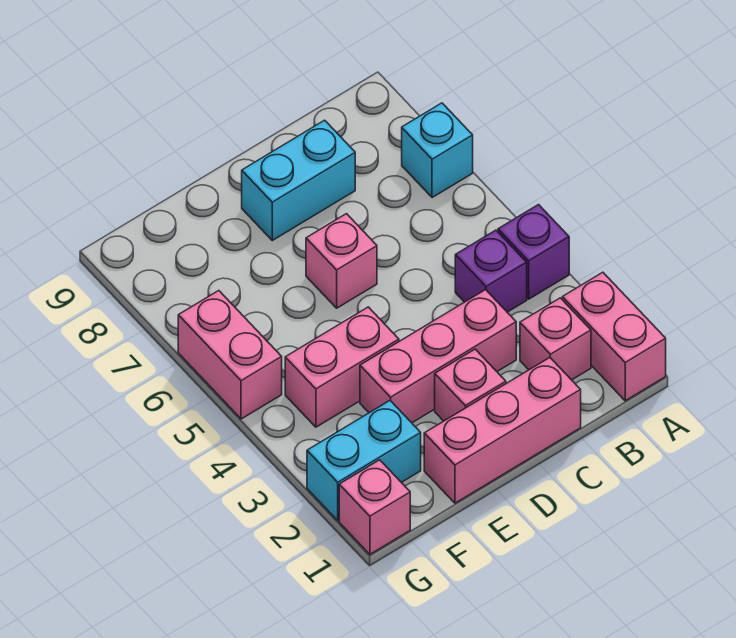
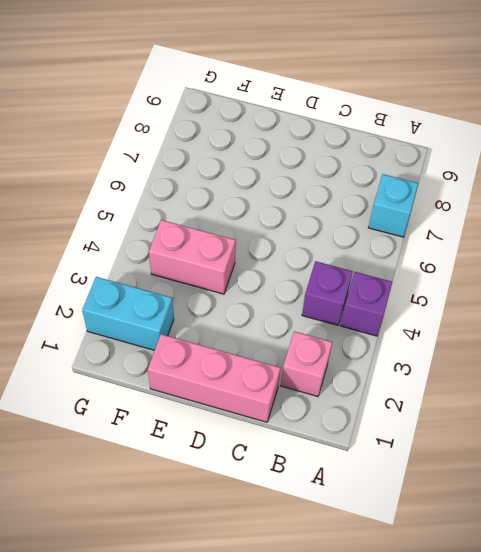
none -> pink brick A1:A2 level 1
none -> pink brick C3:E3 level 1
none -> cyan brick C8:D8 level 1

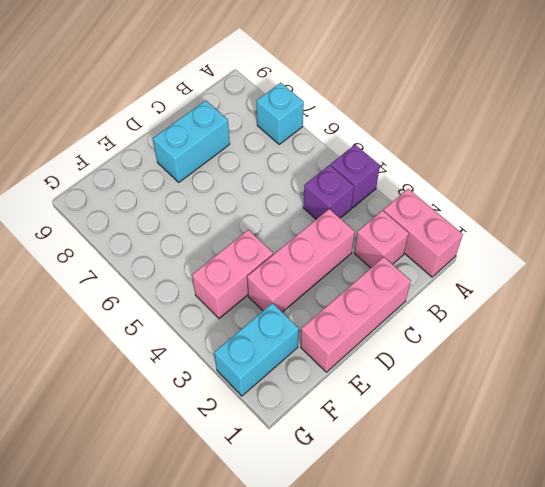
none -> pink brick D2 level 1
none -> pink brick D6 level 1
none -> pink brick G1 level 1

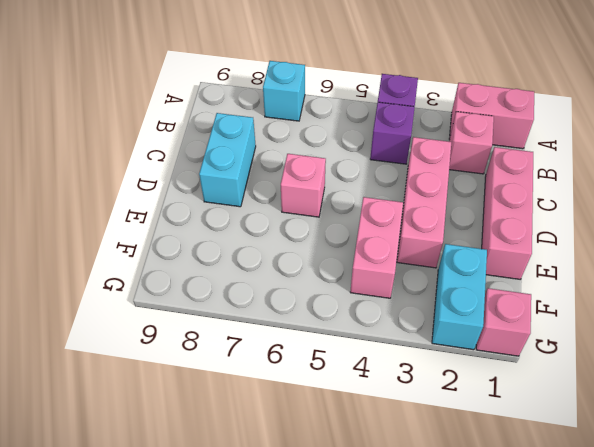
none -> pink brick D2 level 1
none -> pink brick G5:G6 level 1

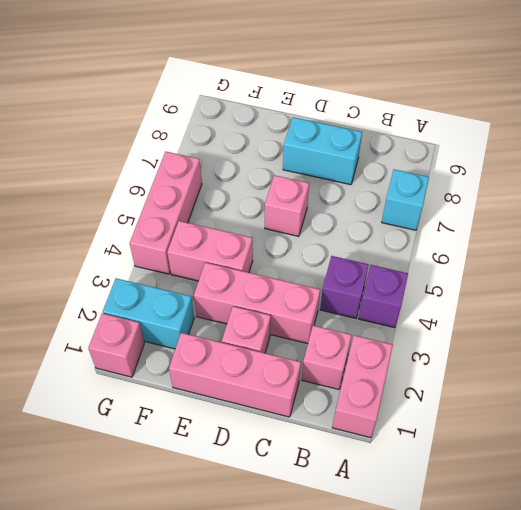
pink brick G4:G6 level 1 -> pink brick G5:G6 level 1

